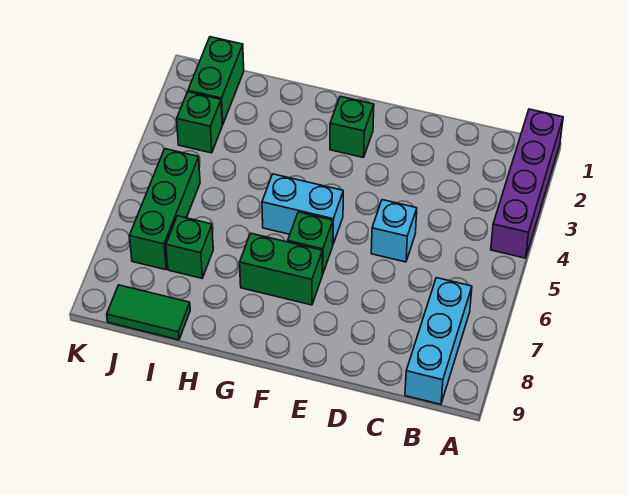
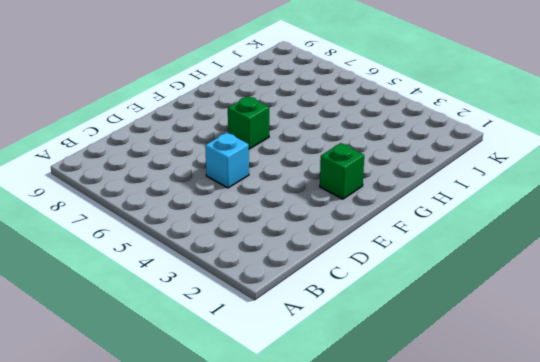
none -> purple brick A1:A4 level 1
none -> cyan brick B7:B9 level 1
none -> cyan brick F5:G5 level 1

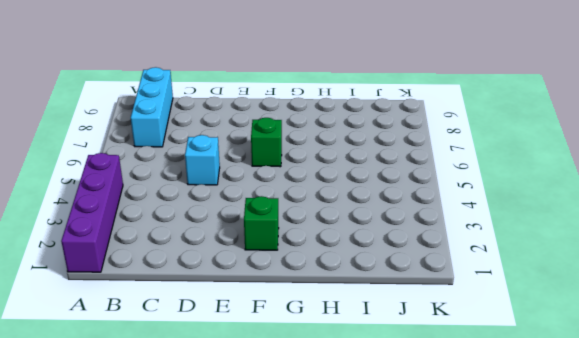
none -> cyan brick F5:G5 level 1
none -> green brick F7:G7 level 1
none -> green brick I7 level 1

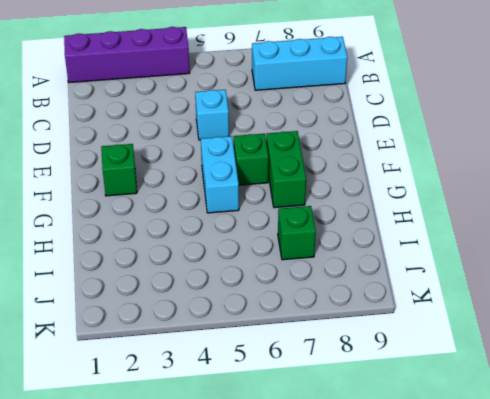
none -> green tile I9:J9 level 1
none -> green brick J1:J2 level 1
none -> green brick J3 level 1

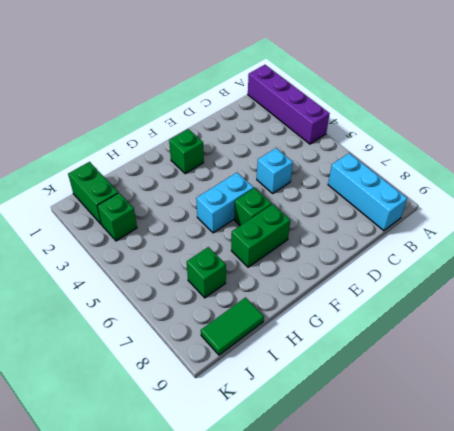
none -> green brick J5:J7 level 1

